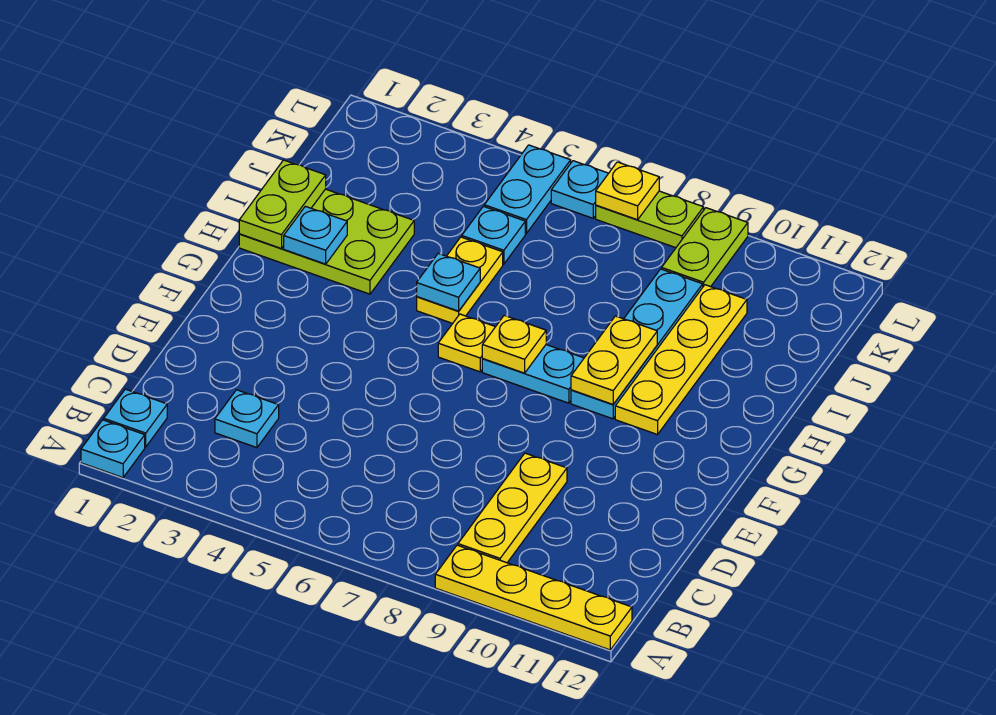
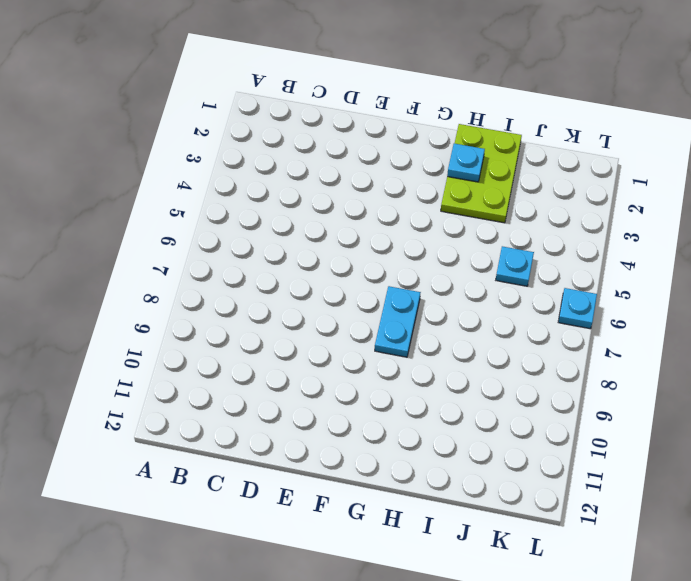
none -> cyan plate A1 level 1
none -> yellow plate A9:A12 level 1
none -> cyan plate B1 level 1

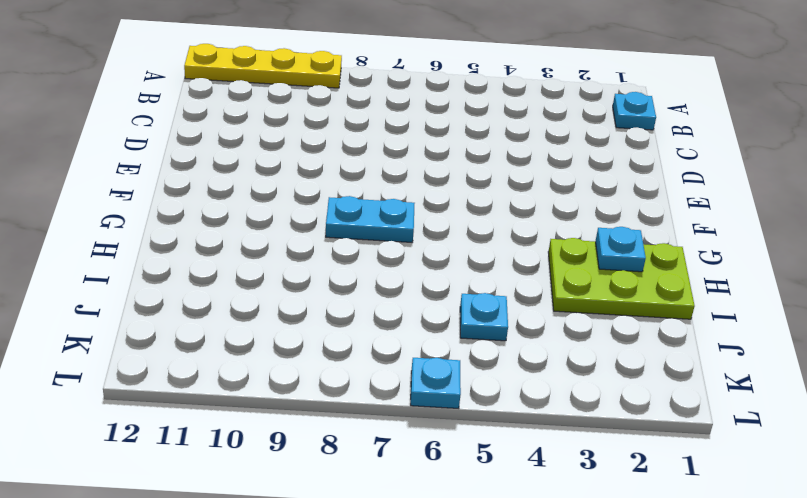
none -> cyan plate A1 level 1
none -> yellow plate B9:D9 level 1
none -> cyan plate C3 level 1

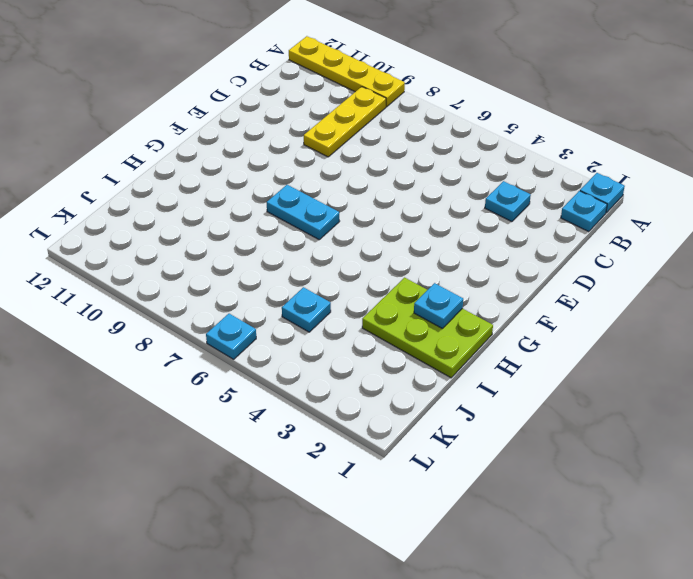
none -> yellow plate G6 level 1
none -> cyan plate G9:J9 level 1
none -> yellow plate G10:J10 level 1

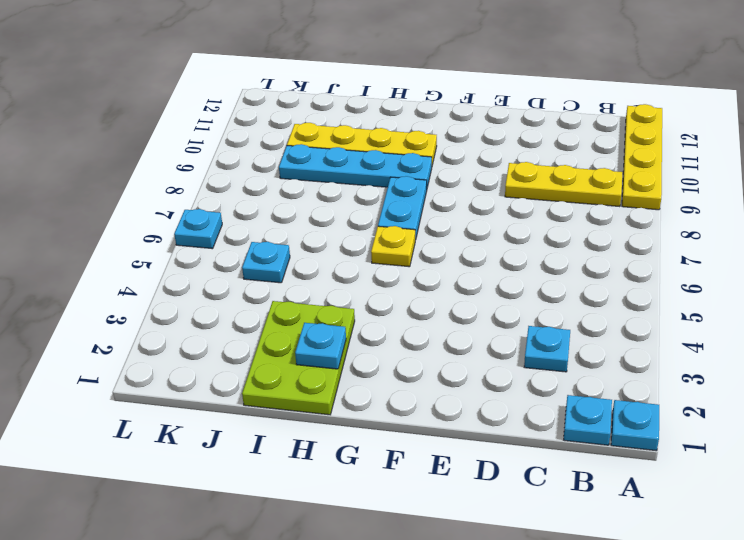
none -> yellow plate H5:I5 level 1
none -> cyan plate K5:L5 level 1
none -> lime plate K9:L9 level 1

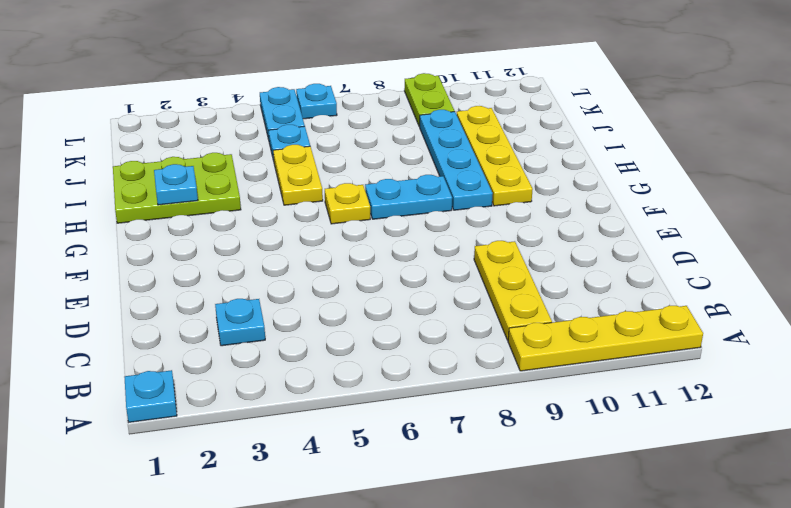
none -> cyan plate B1 level 1
none -> lime plate L7:L8 level 1
none -> yellow plate G7 level 2

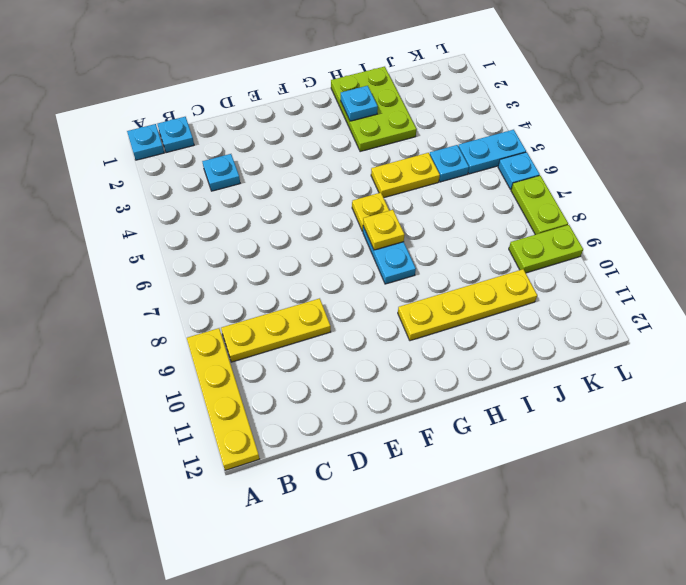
none -> cyan plate G9:J9 level 1
none -> yellow plate G9:H9 level 2
none -> lime plate H1:I1 level 2

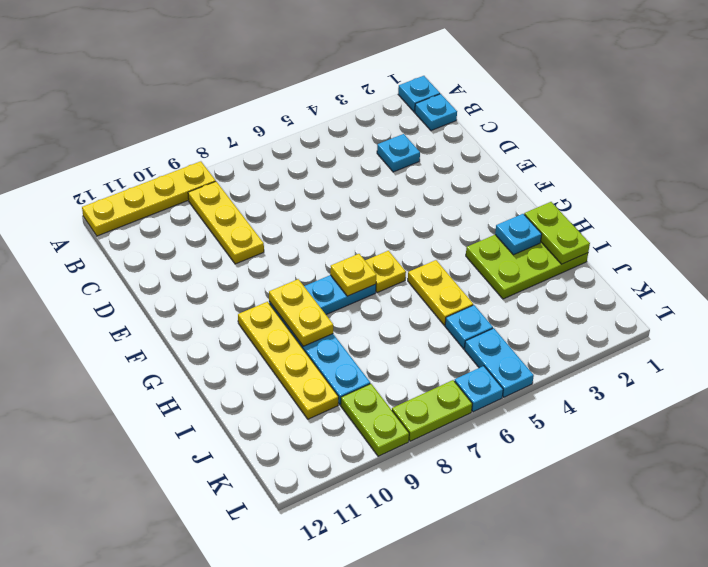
none -> cyan plate H5 level 2
none -> yellow plate L7 level 2

